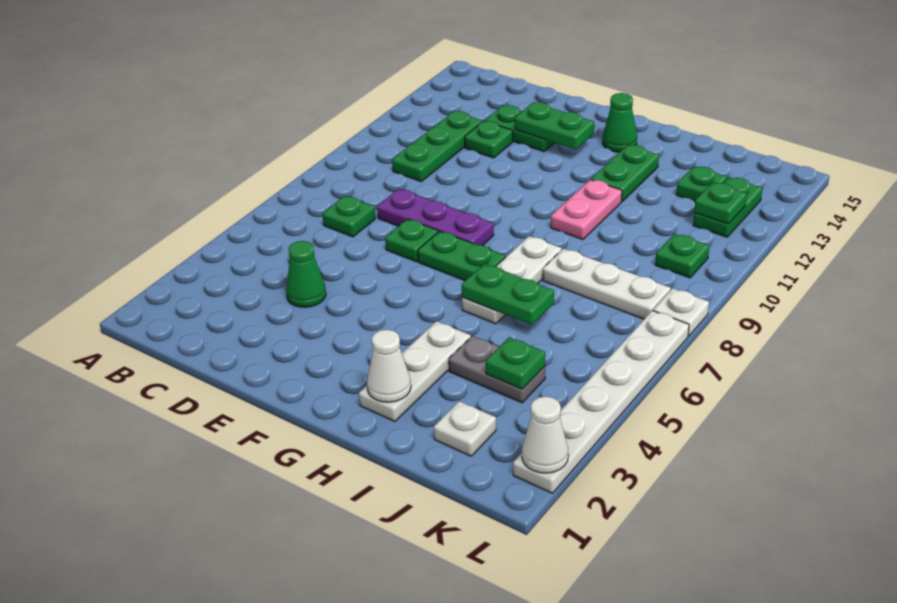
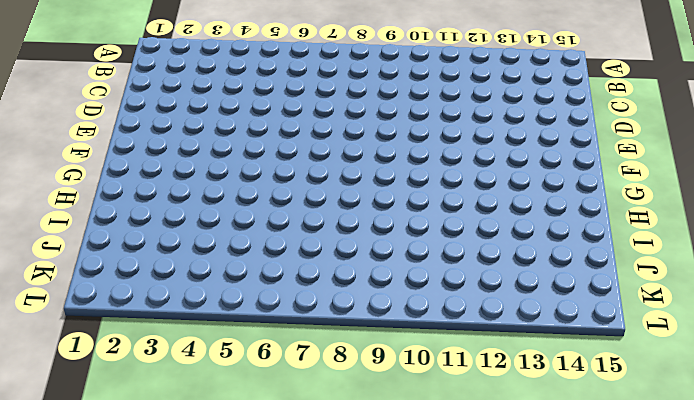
none -> green plate C7 level 1
none -> green plate C10:C12 level 1
none -> green cone D4 level 1

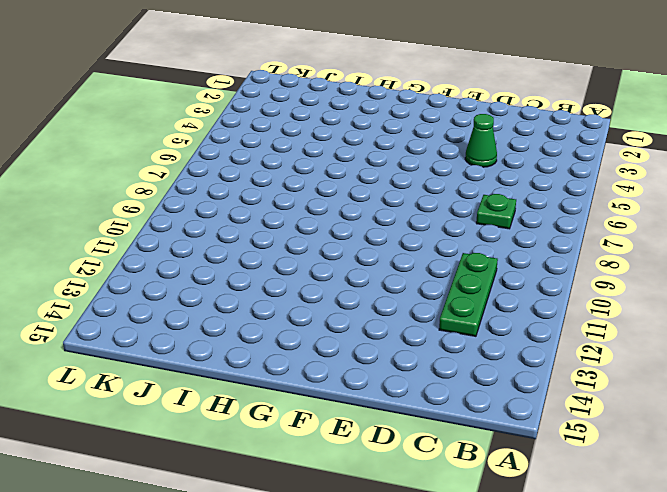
none -> purple plate D8:F8 level 1
none -> green plate D12 level 1
none -> green plate D13:E13 level 1

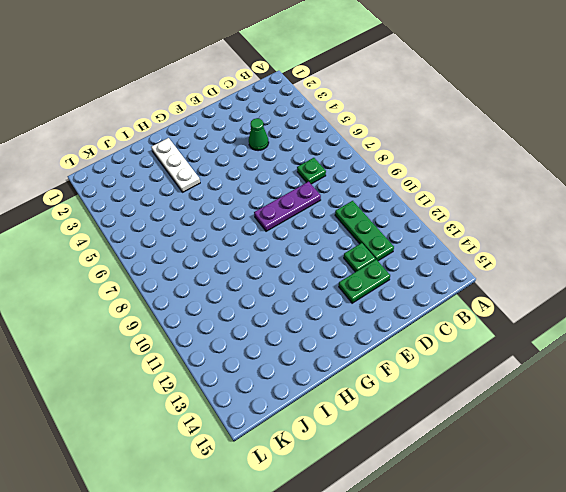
none -> green plate E7 level 1
none -> green plate F7:G7 level 1
none -> green cone G14 level 1

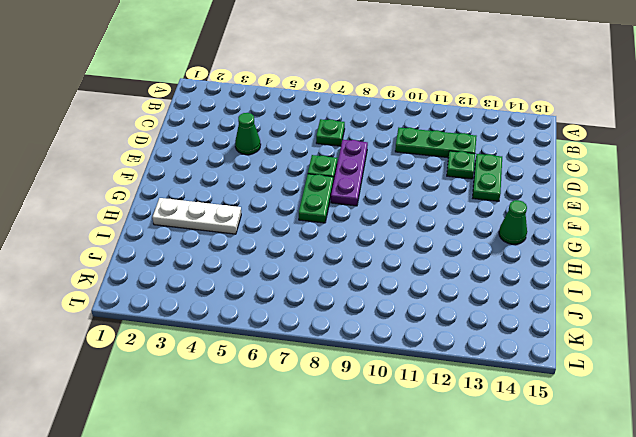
none -> white plate H6:H8 level 1
none -> pink plate H10:H11 level 1
none -> green plate H12:H13 level 1

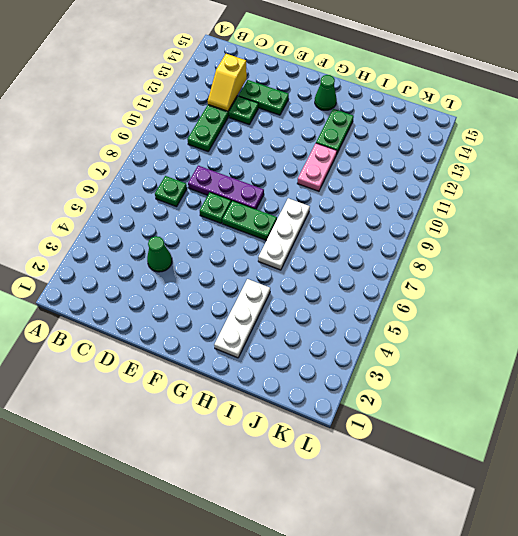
yellow slope C12:C13 level 2 top 13 -> none
none -> grey plate I4:J4 level 1
none -> white plate I8:K8 level 1
none -> white plate J2 level 1

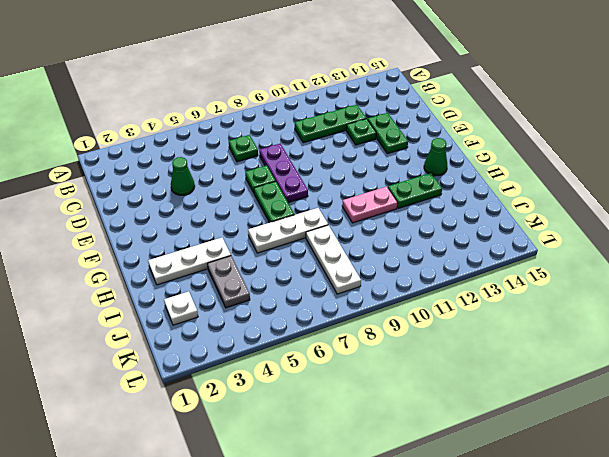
none -> green plate J13 level 1
none -> green plate K10 level 1
none -> green plate K12:K13 level 1

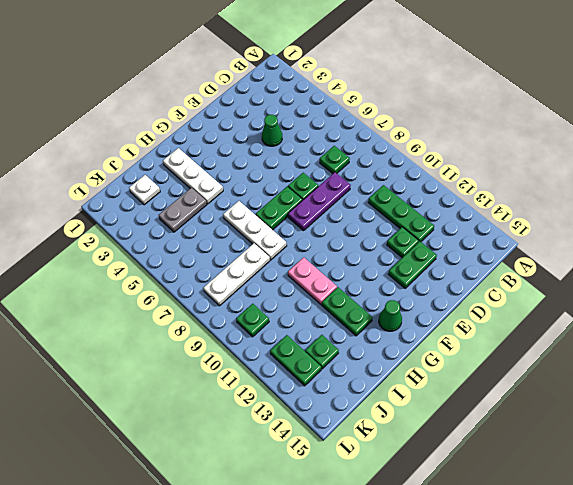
none -> white plate L2:L7 level 1
none -> white plate L8 level 1
none -> green plate E13:F13 level 2

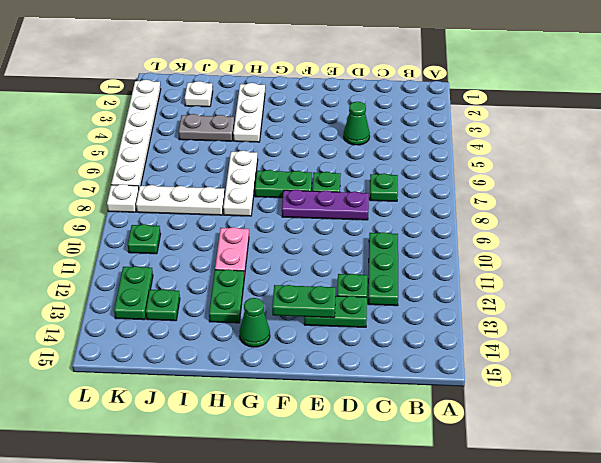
none -> white cone H2 level 2
none -> green plate H6:I6 level 2
none -> green plate J4 level 2

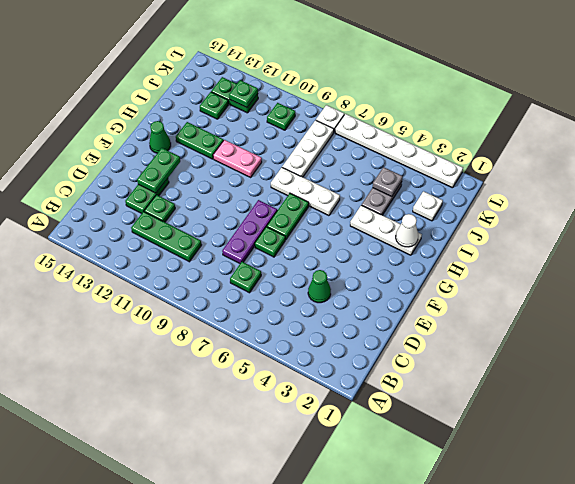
grey plate J4 level 2 -> green plate J4 level 2
none -> green plate H6:I6 level 2
none -> white cone L2 level 2

